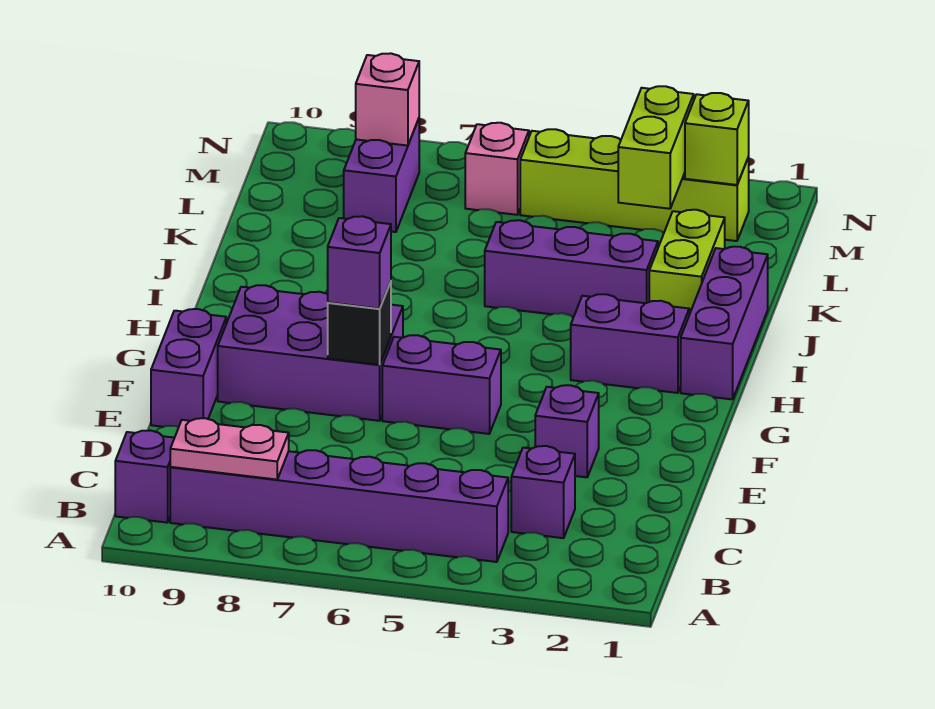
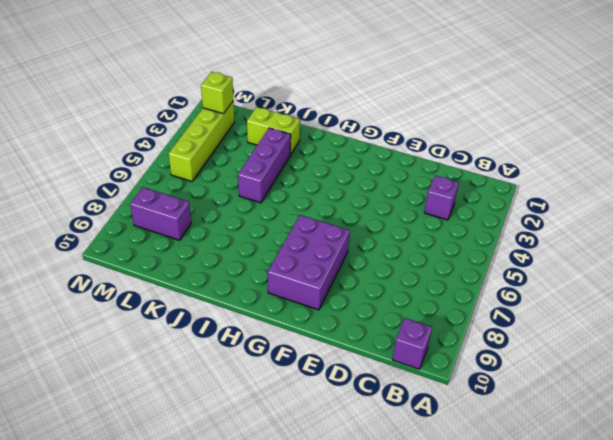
none -> purple brick B4:B9 level 1
none -> purple brick E3 level 1
none -> purple brick E10:F10 level 1

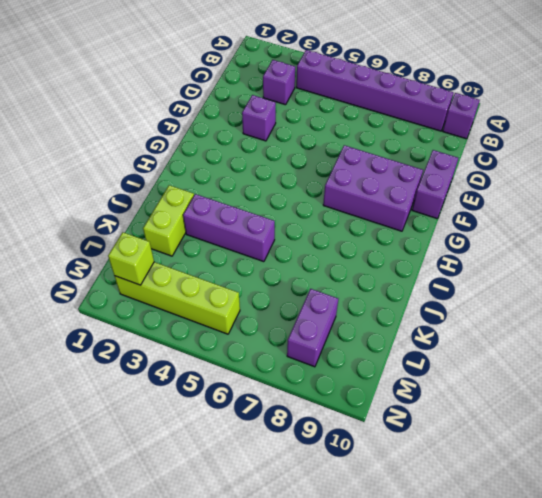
none -> purple brick F5:F6 level 1
none -> purple brick H1:J1 level 1
none -> purple brick H2:H3 level 1

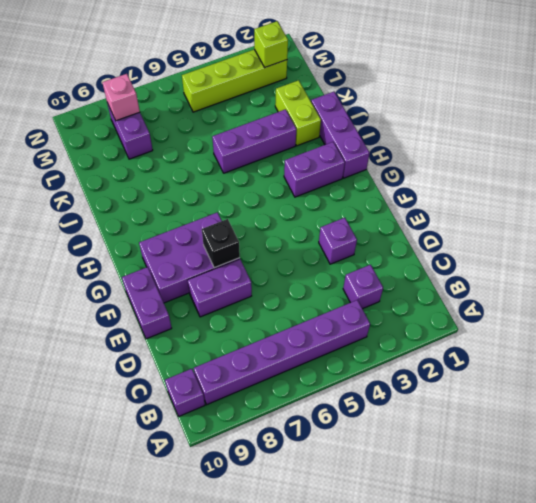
purple brick E7:E8 level 1 -> purple brick F5:F6 level 1
none -> pink brick M6 level 1
none -> pink plate B8:B9 level 2
none -> lime brick L3:M3 level 2

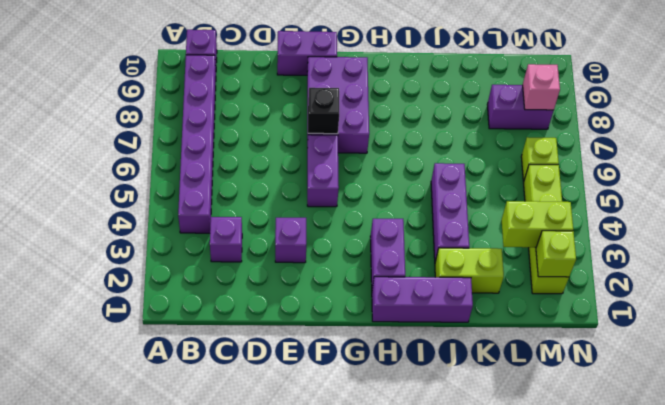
lime brick M6 level 1 -> pink brick M6 level 1
none -> pink plate B8:B9 level 2
none -> purple brick F7 level 3

